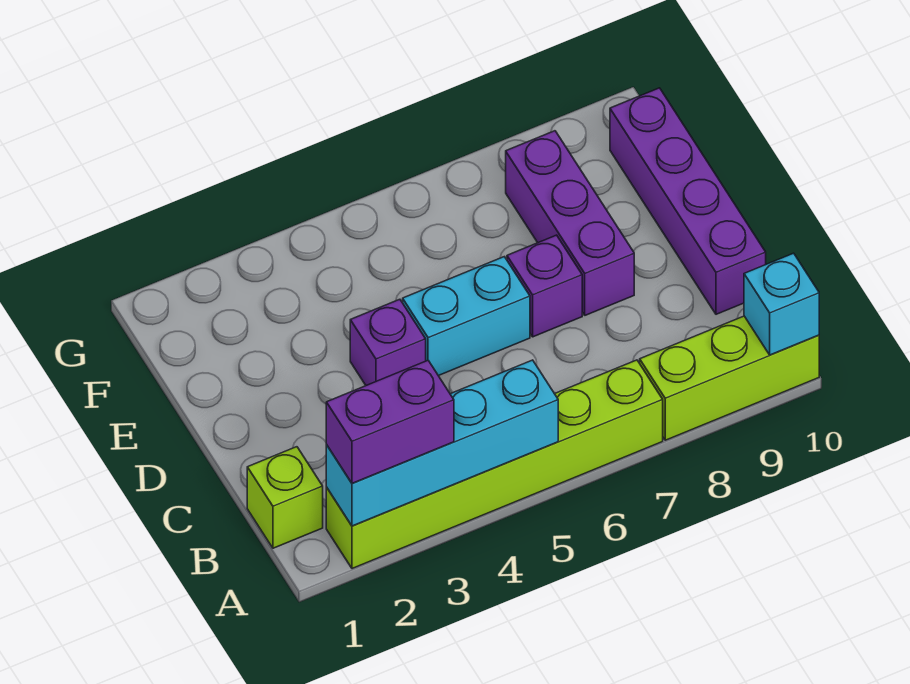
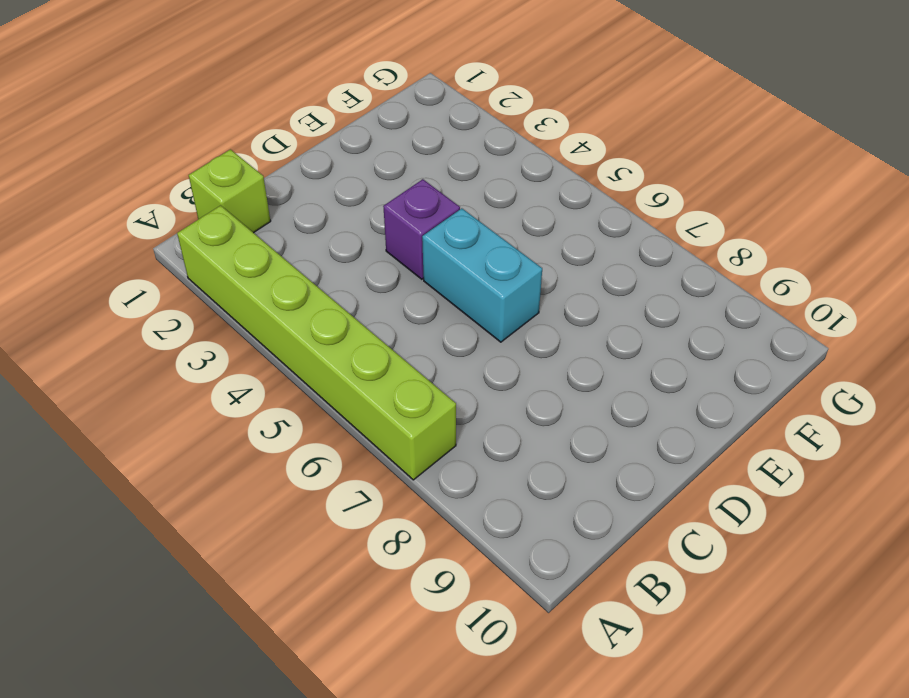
none -> lime brick A8:A10 level 1
none -> purple brick C10:F10 level 1

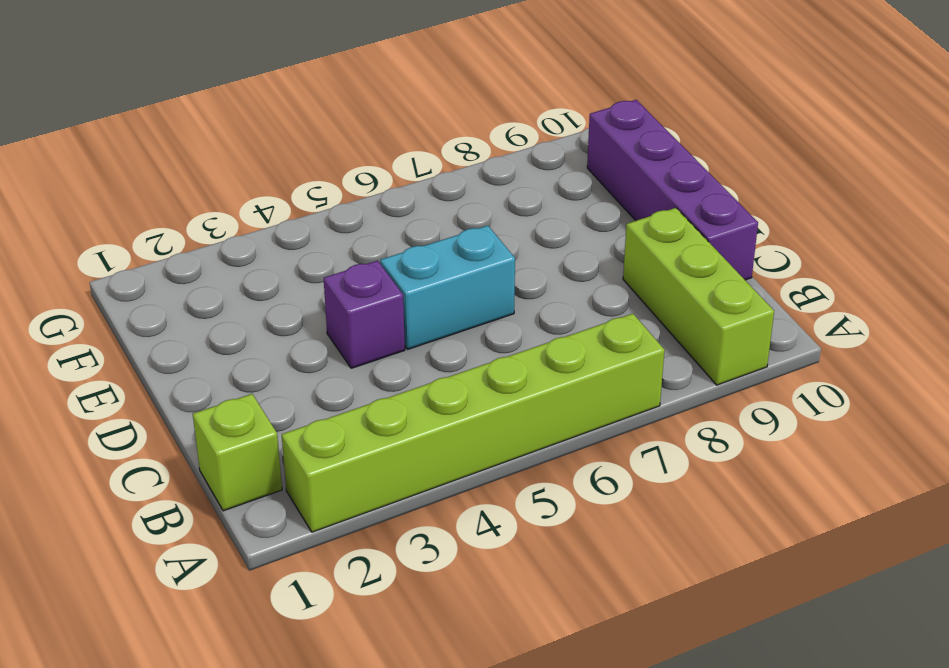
lime brick A9:C9 level 1 -> lime brick A8:A10 level 1
none -> purple brick D7 level 1
none -> purple brick D8:F8 level 1

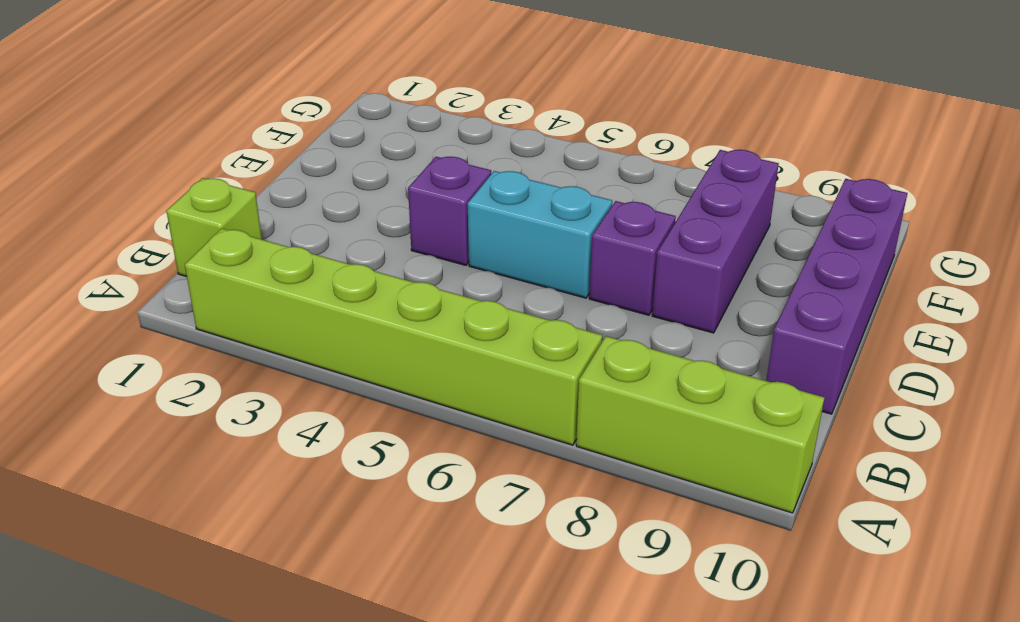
none -> cyan brick A2:A5 level 2
none -> cyan brick A10 level 2

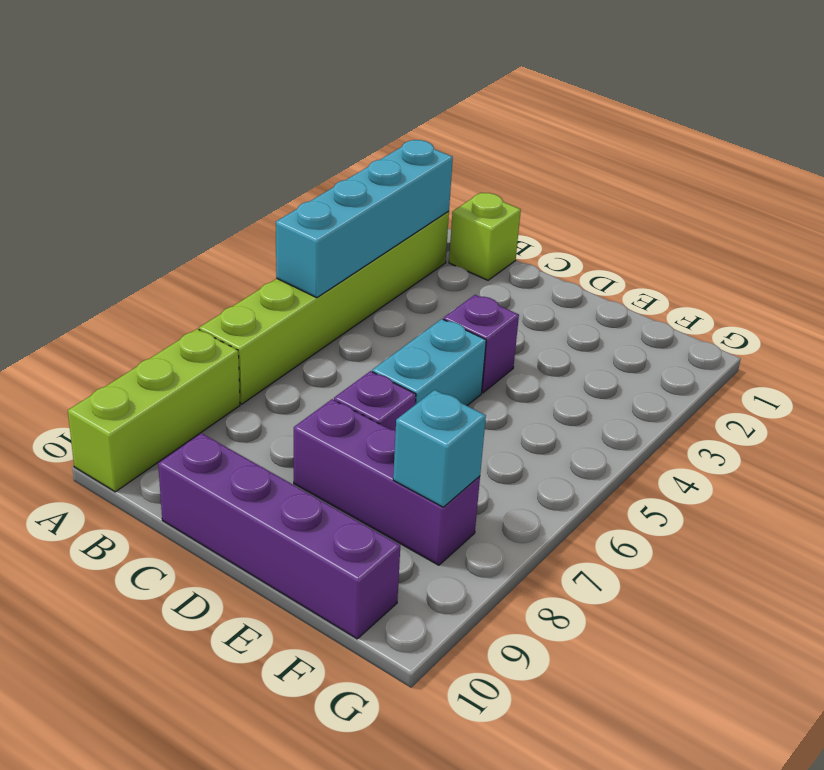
cyan brick F8 level 2 -> cyan brick A10 level 2
none -> purple brick A2:A3 level 3

